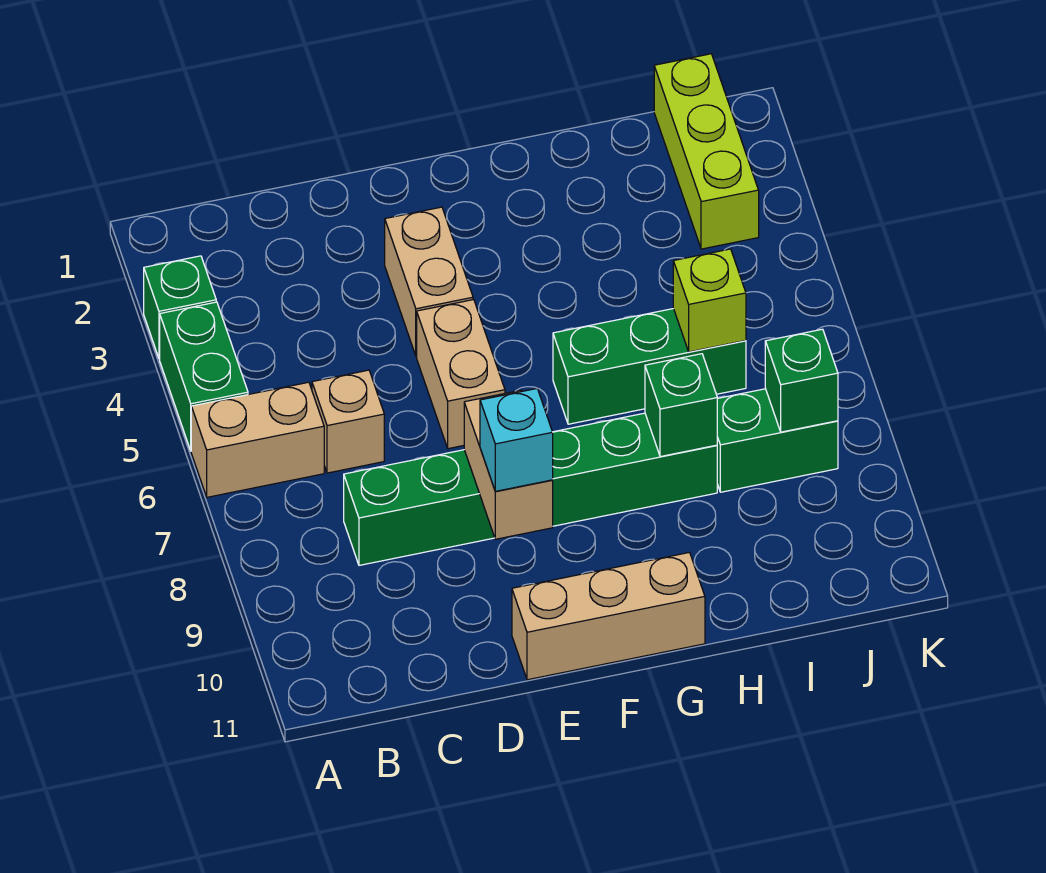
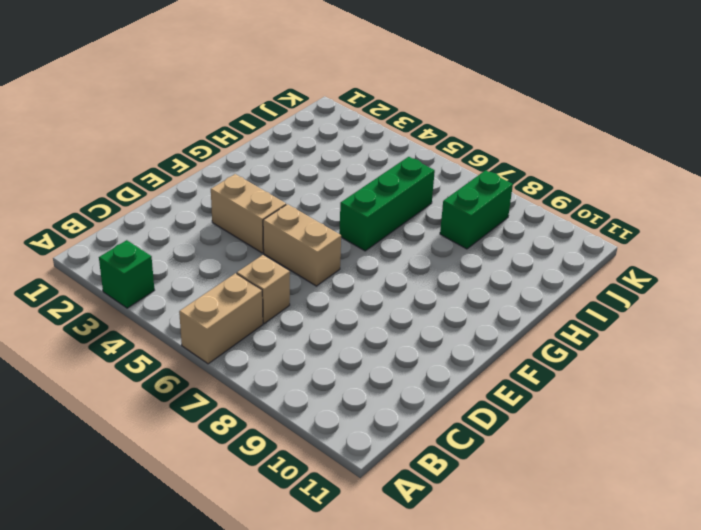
none -> green brick A4:A5 level 1
none -> green brick C8:H8 level 1
none -> tan brick E11:G11 level 1

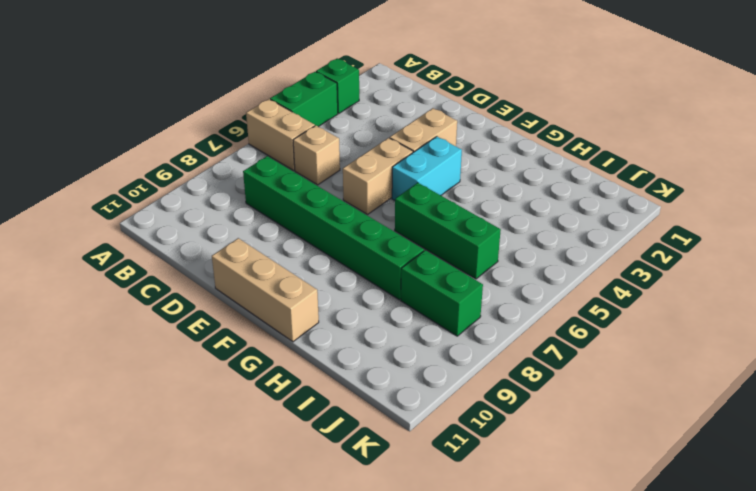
cyan brick F4:F5 level 1 -> none
none -> lime brick J1:J3 level 1
none -> tan brick E8:E9 level 2
none -> green brick H8 level 2

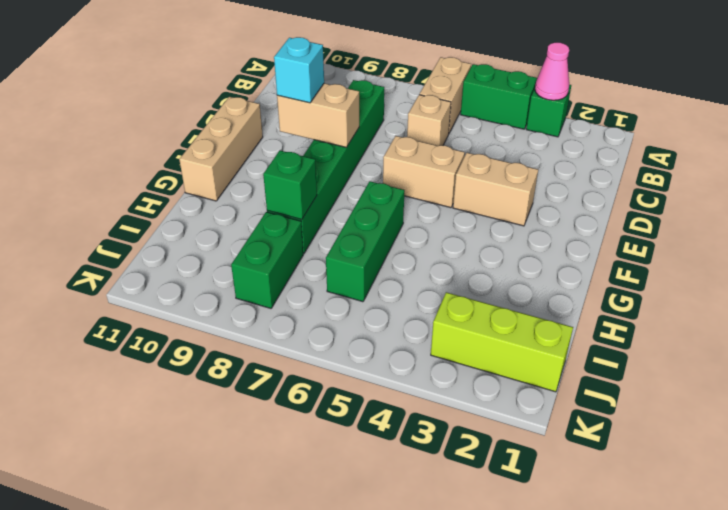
pink cone A3 level 2 -> none
none -> lime brick I6 level 2
none -> green brick J8 level 2

